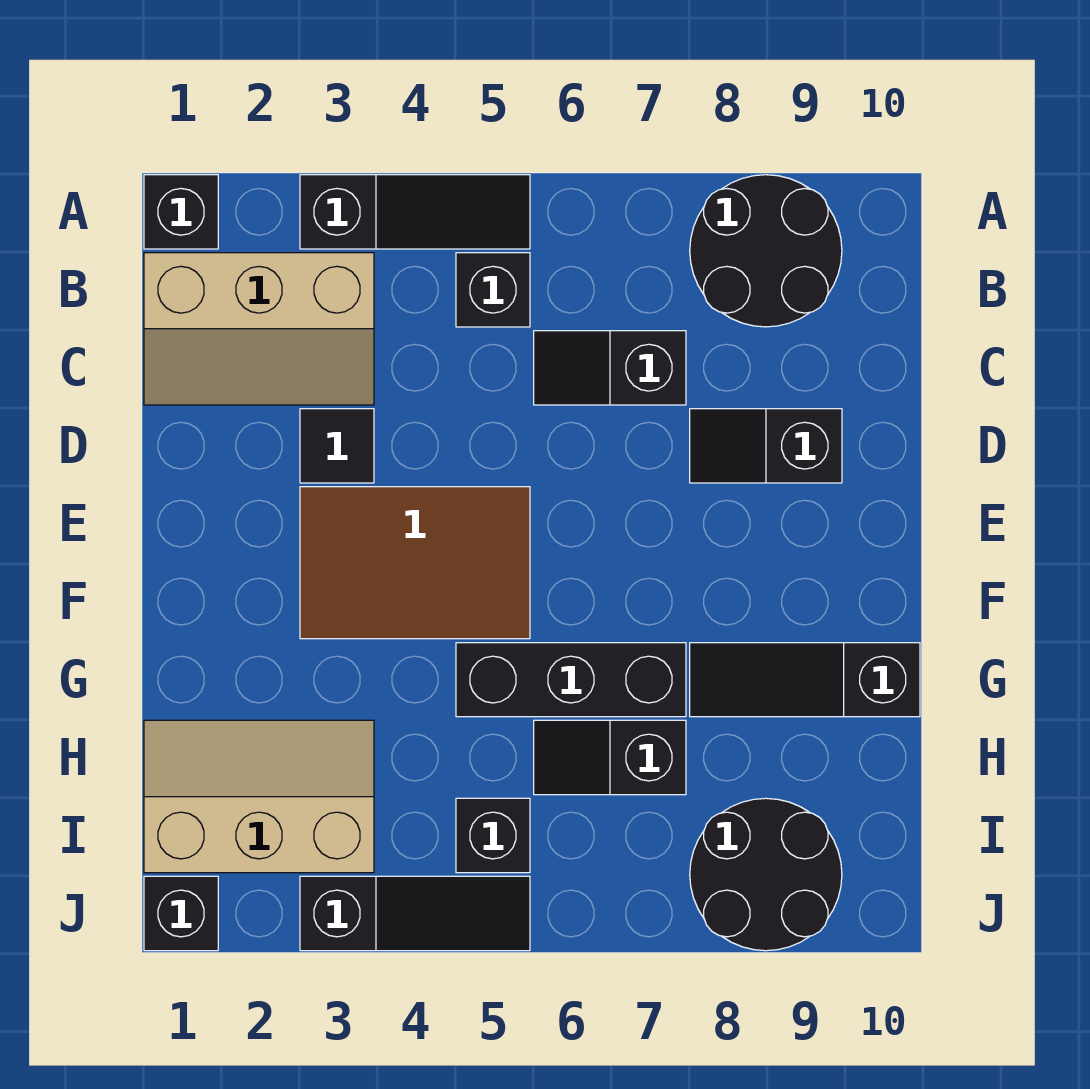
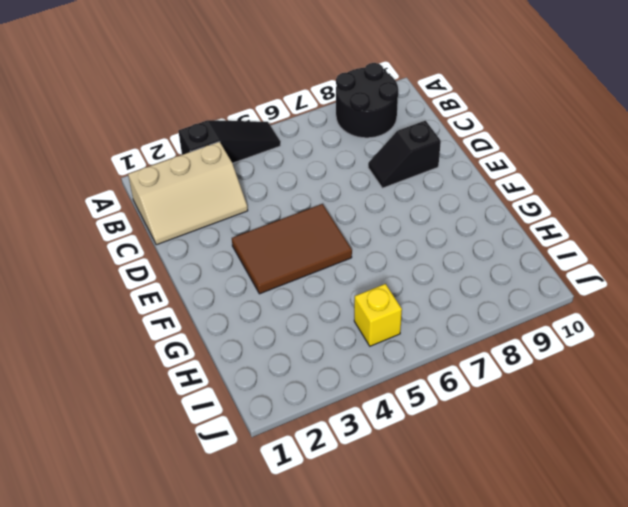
yellow brick I5 level 1 -> black brick I5 level 1
none -> black brick A1 level 1
none -> black brick B5 level 1
none -> black slope C6:C7 level 1 top 7

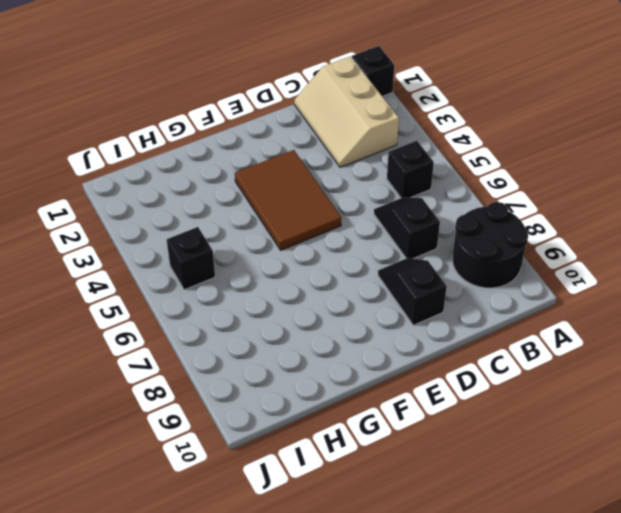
none -> black slope A3:A5 level 1 top 3
none -> black tile D3 level 1
none -> black brick G5:G7 level 1

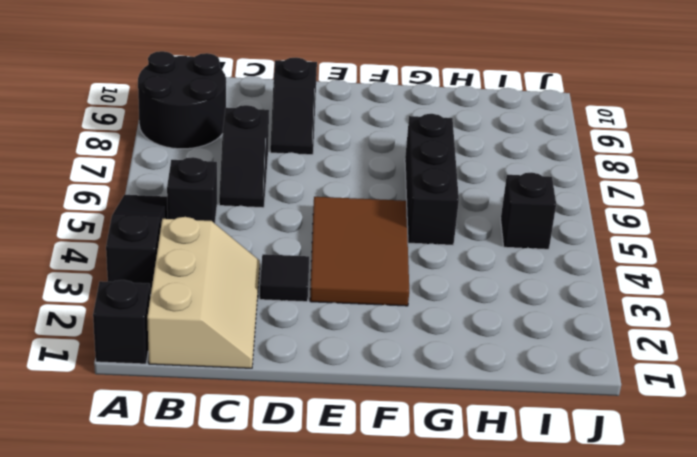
none -> black slope G8:G10 level 1 top 10
none -> tan slope H1:I3 level 1 top I
none -> black slope H6:H7 level 1 top 7

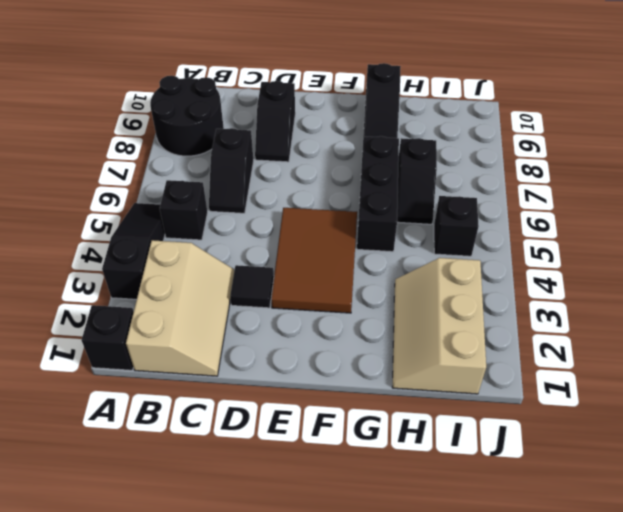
none -> black round brick I8:J9 level 1
none -> black brick J1 level 1
none -> black slope J3:J5 level 1 top 3

